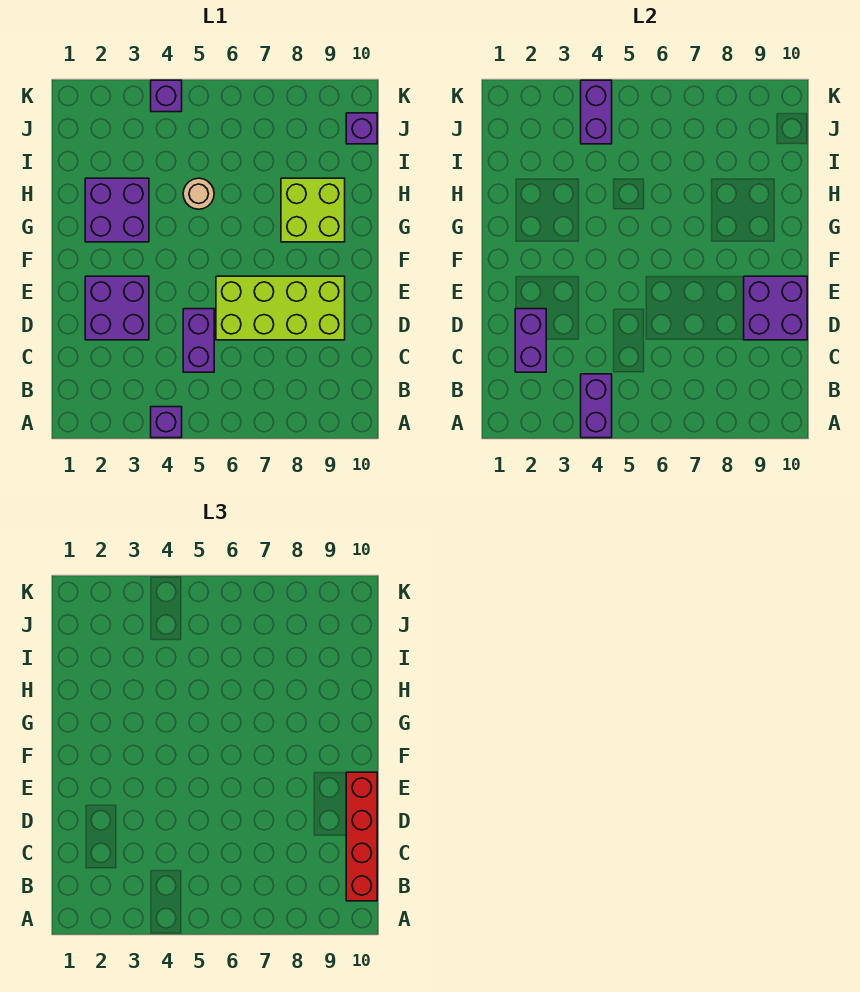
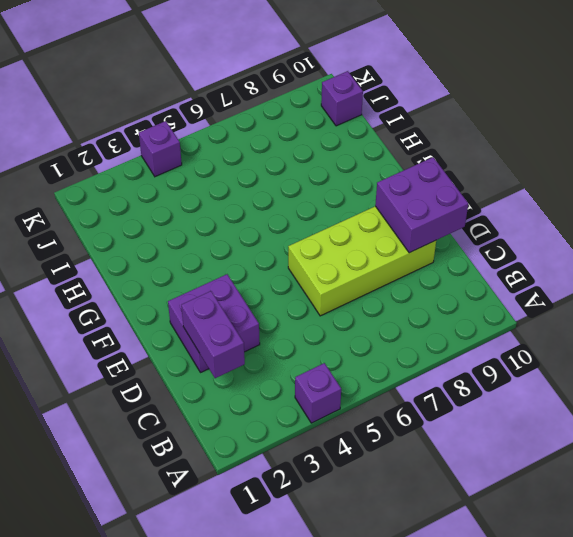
none -> purple brick C5:D5 level 1
none -> purple brick G2:H3 level 1
none -> lime brick G8:H9 level 1

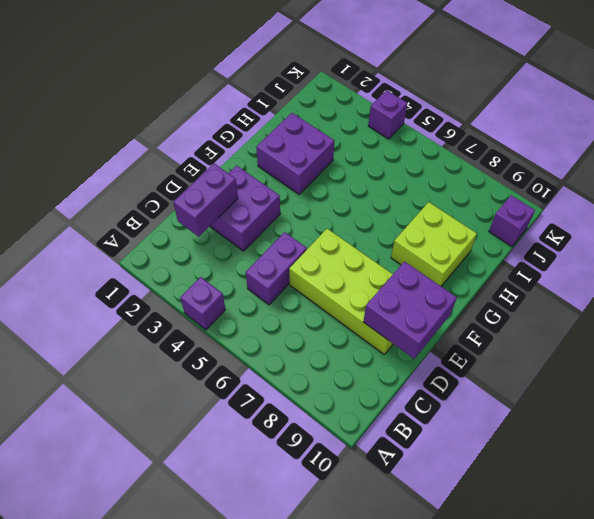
none -> tan round brick H5 level 1
none -> purple brick A4:B4 level 2
none -> purple brick J4:K4 level 2

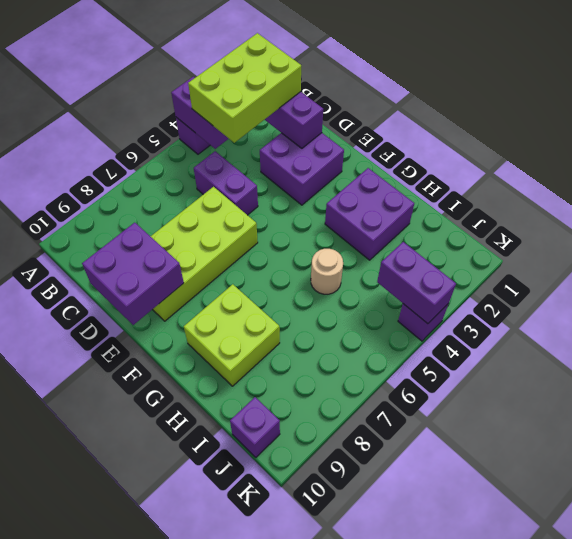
lime brick B2:C4 level 3 -> none
none -> red brick B10:E10 level 3

